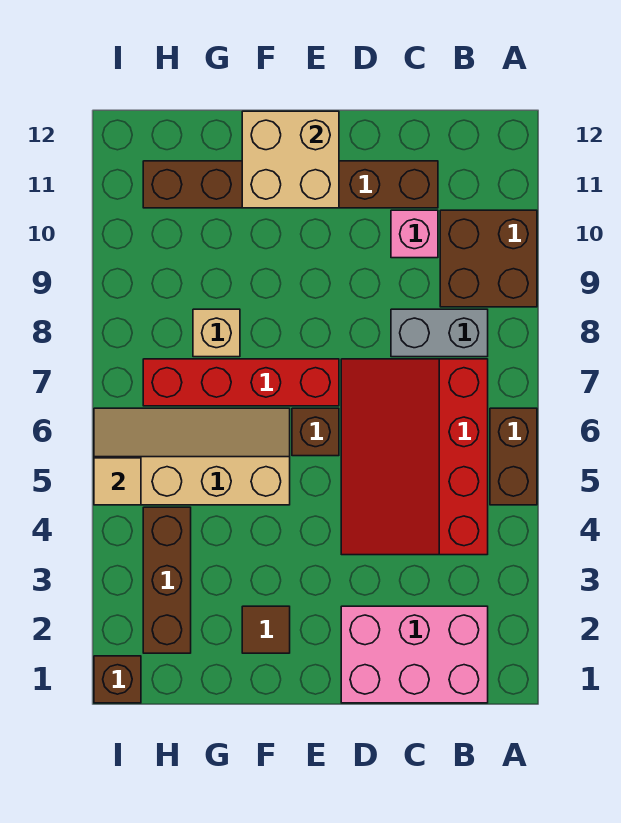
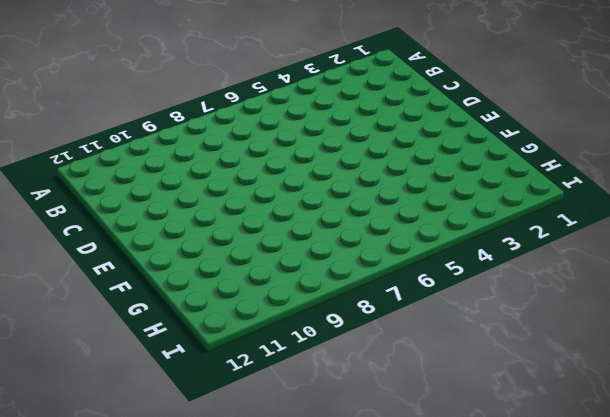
none -> brown brick A5:A6 level 1
none -> brown brick A9:B10 level 1
none -> pink brick B1:D2 level 1

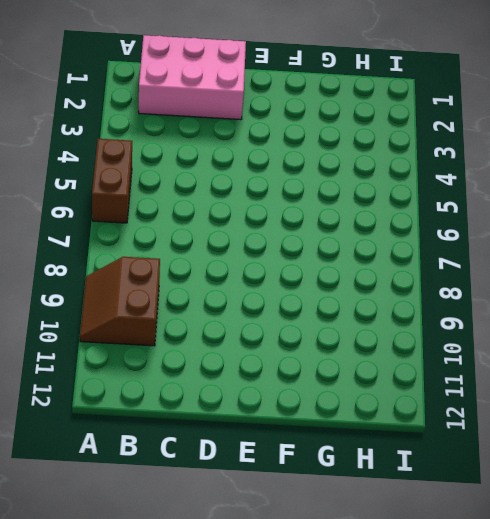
brown slope A9:B10 level 1 top B -> brown brick A9:B10 level 1
none -> red slope B4:D7 level 1 top B
none -> grey brick B8:C8 level 1
none -> pink brick C10 level 1

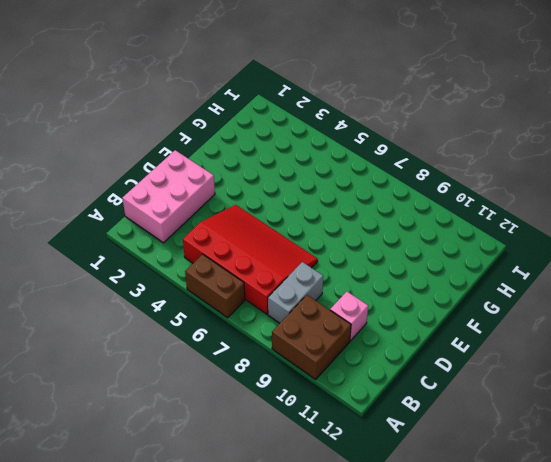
none -> brown brick C11:H11 level 1
none -> brown brick E6 level 1
none -> red brick E7:H7 level 1

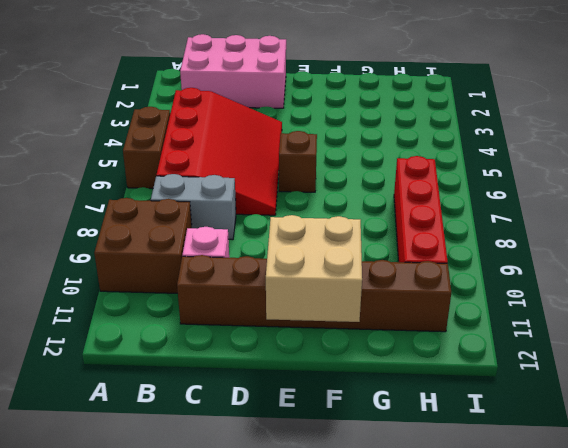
red brick H7:H10 level 1 -> red brick E7:H7 level 1
none -> brown tile F2 level 1
none -> tan slope F5:I6 level 1 top 5
none -> tan brick G8 level 1

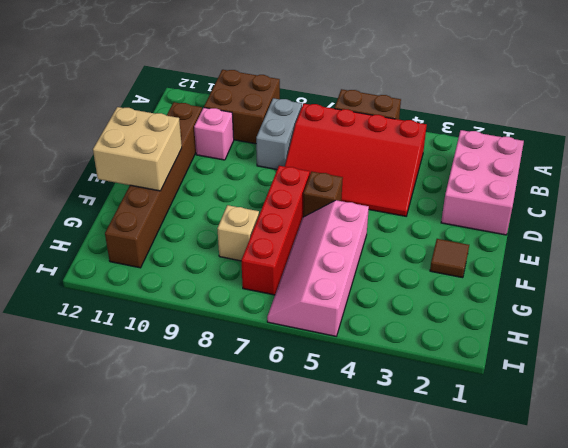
pink slope F5:I6 level 1 top 5 -> tan slope F5:I6 level 1 top 5
none -> brown brick H2:H4 level 1
none -> brown brick I1 level 1
none -> tan tile I5 level 2

